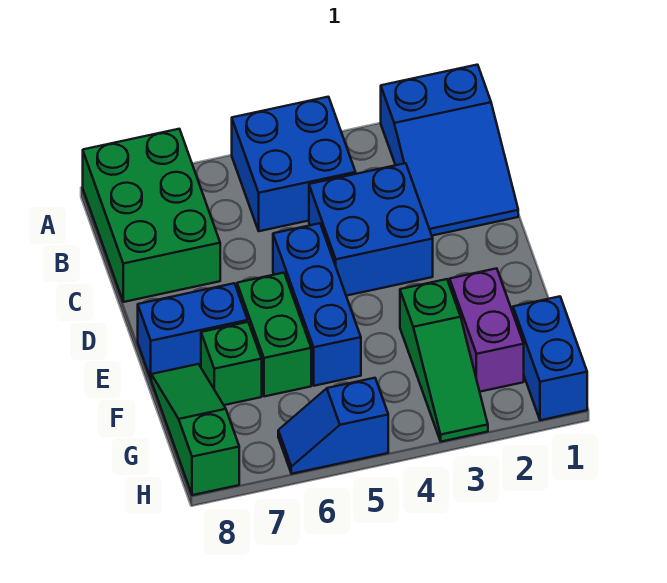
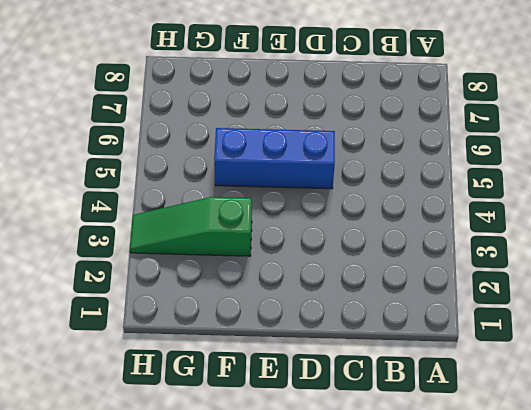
none -> blue slope A1:C2 level 1 top A
none -> blue brick A4:B5 level 1
none -> green brick A7:C8 level 1

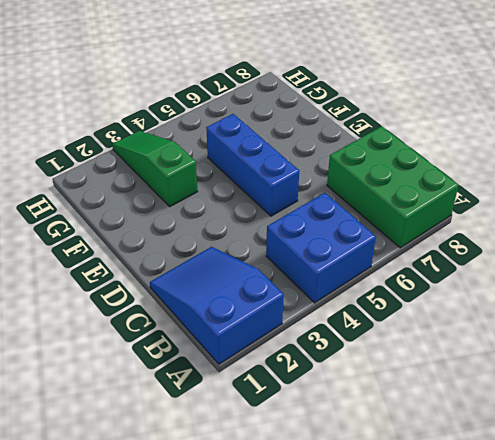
none -> blue brick C3:D4 level 1
none -> green brick E6:F6 level 1
none -> blue brick E7:E8 level 1

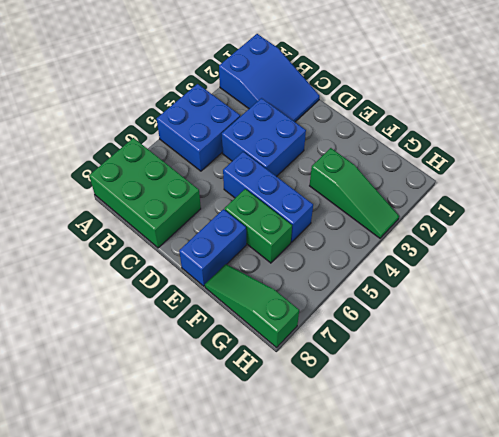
none -> purple brick F2:G2 level 1
none -> green brick F7 level 1
none -> blue brick G1:H1 level 1

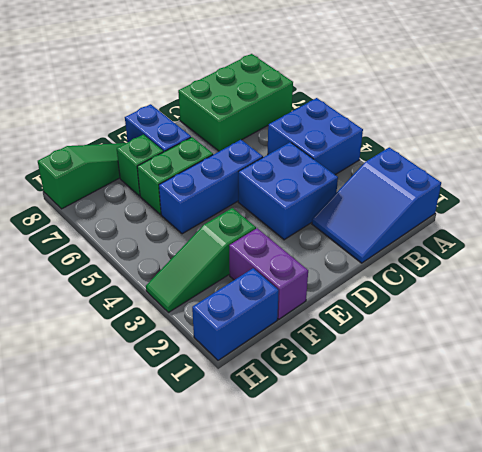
purple brick F1:F2 level 1 -> purple brick F2:G2 level 1
none -> blue slope H5:H6 level 1 top 5

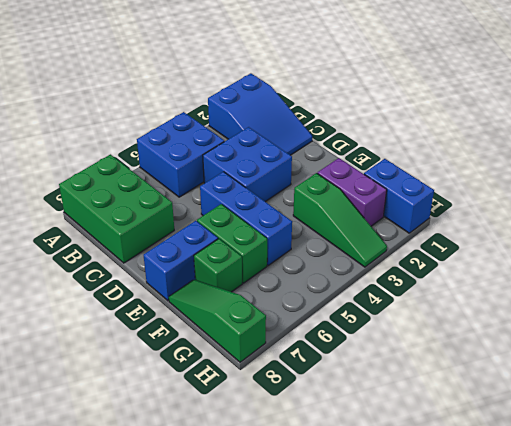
none -> blue slope H5:H6 level 1 top 5

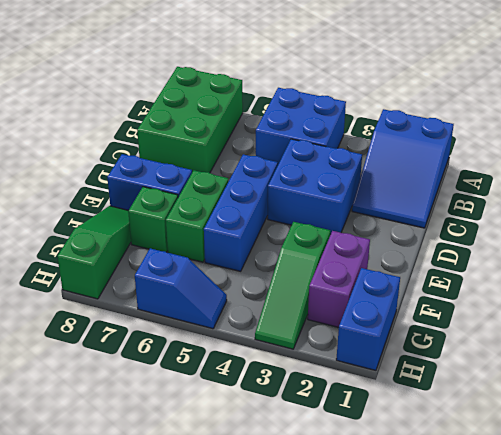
blue slope H5:H6 level 1 top 6 -> blue slope H5:H6 level 1 top 5

